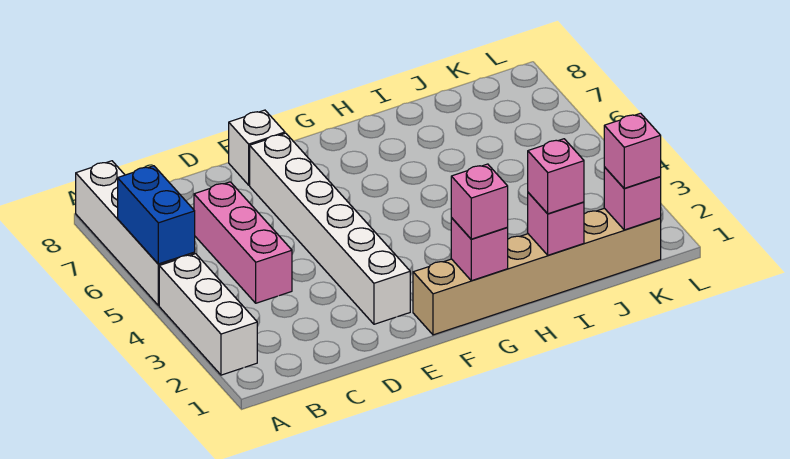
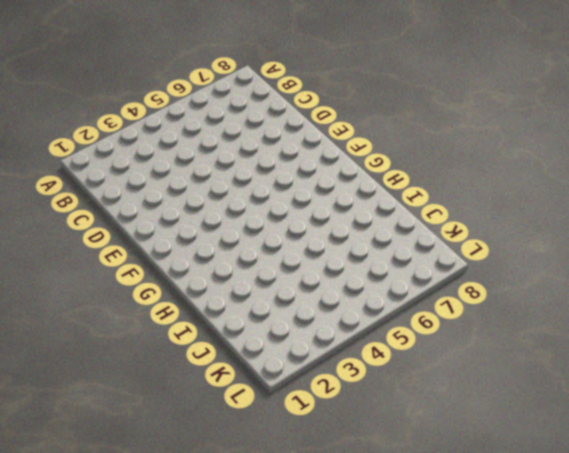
none -> white brick A2:A4 level 1
none -> white brick A5:A8 level 1
none -> pink brick C4:C6 level 1

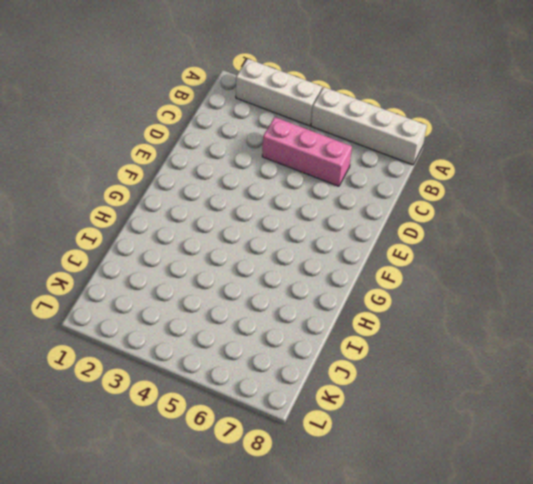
none -> white brick E2:E7 level 1
none -> white brick E8 level 1
none -> tan brick F1:K1 level 1

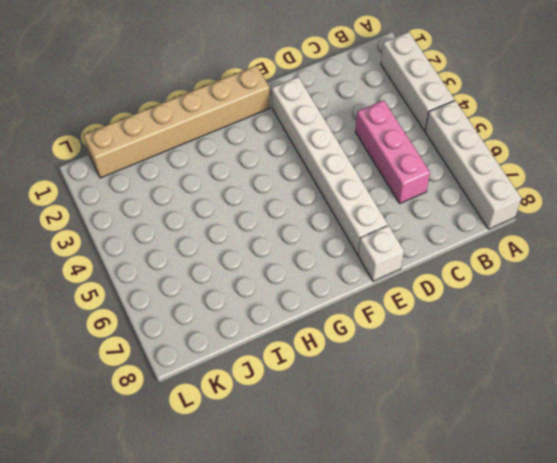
none -> blue brick A5:A6 level 2
none -> pink brick G1 level 2
none -> pink brick I1 level 2

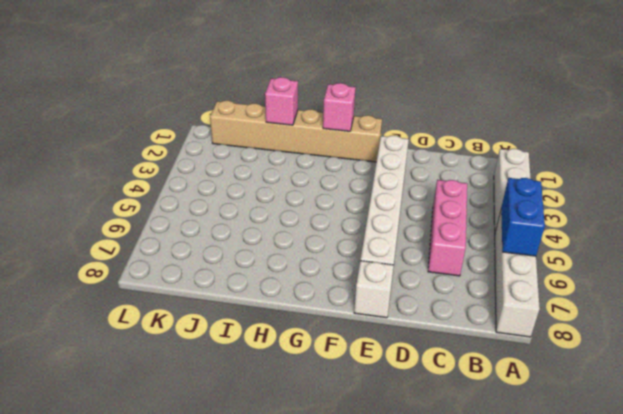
none -> pink brick K1 level 2
none -> pink brick G1 level 3
none -> pink brick I1 level 3

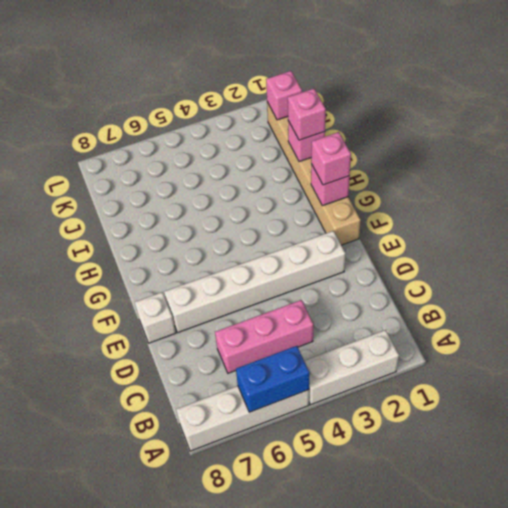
none -> pink brick K1 level 3

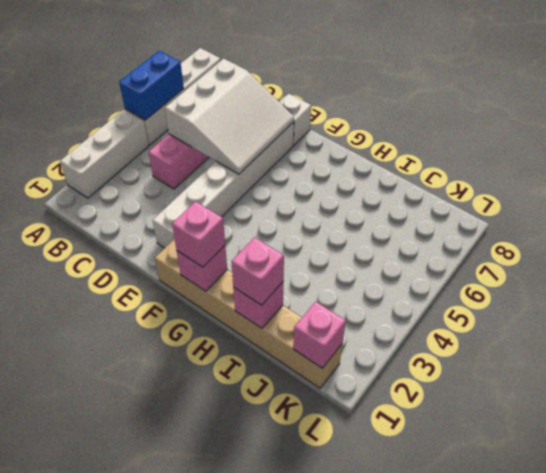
white slope C5:E7 level 2 top C -> none
none -> pink brick K1 level 3

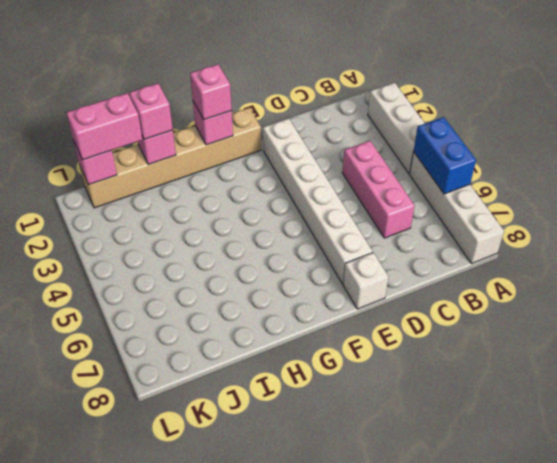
pink brick J1:K1 level 3 -> pink brick K1 level 3

